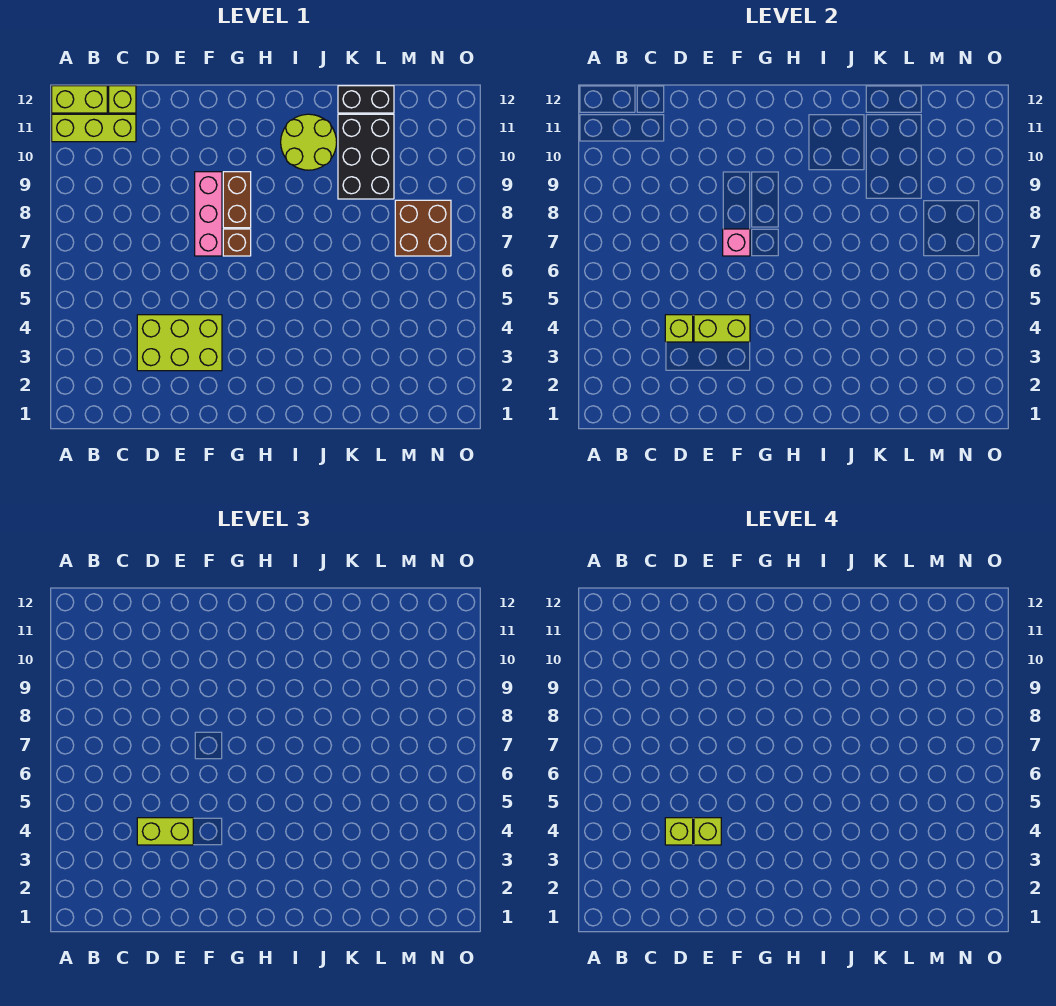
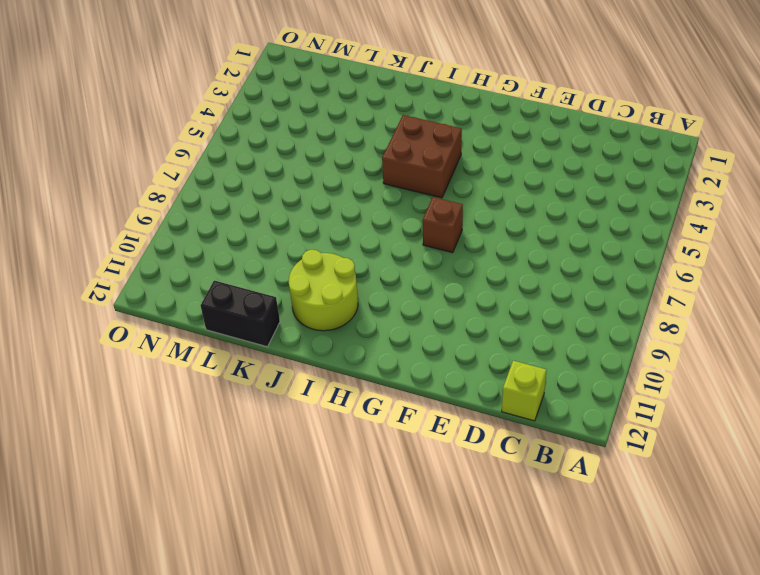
brown brick H4:I5 level 1 -> brown brick M7:N8 level 1
none -> lime brick A11:C11 level 1
none -> lime brick A12:B12 level 1
none -> lime brick D3:F4 level 1

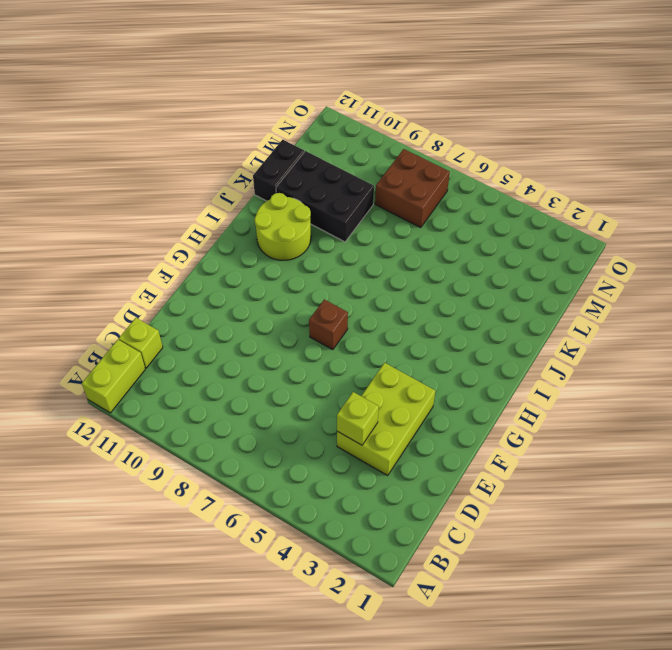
none -> lime brick A11:C11 level 1
none -> pink brick F7:F9 level 1
none -> brown brick G8:G9 level 1

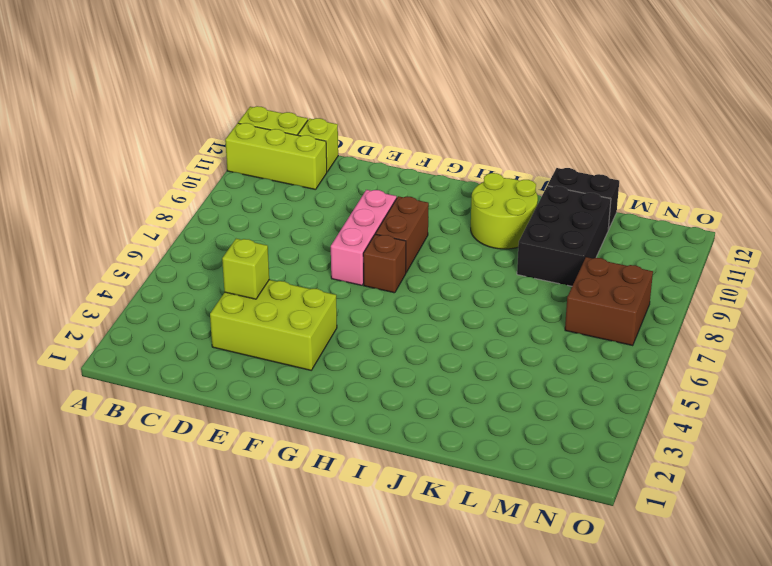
none -> lime brick E4:F4 level 2
none -> pink brick F7 level 2
none -> lime brick D4:E4 level 3

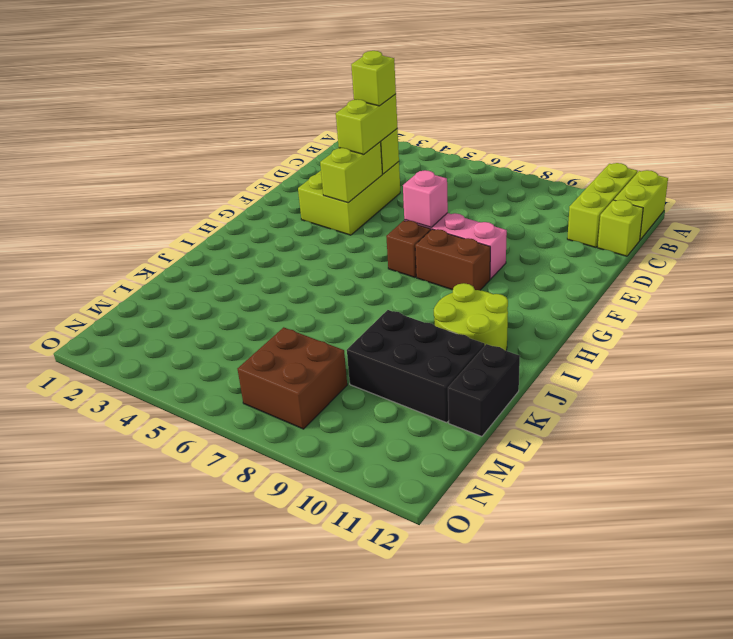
none -> lime brick E4 level 4

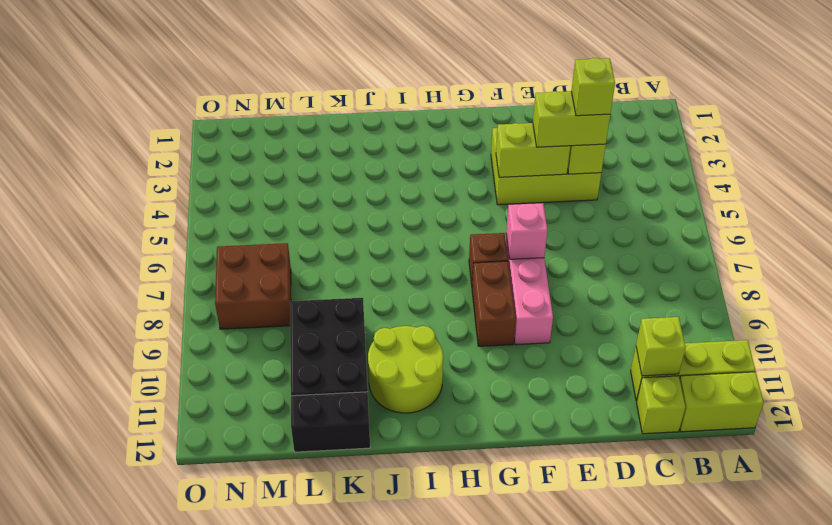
lime brick C11 level 2 -> lime brick E4 level 4

